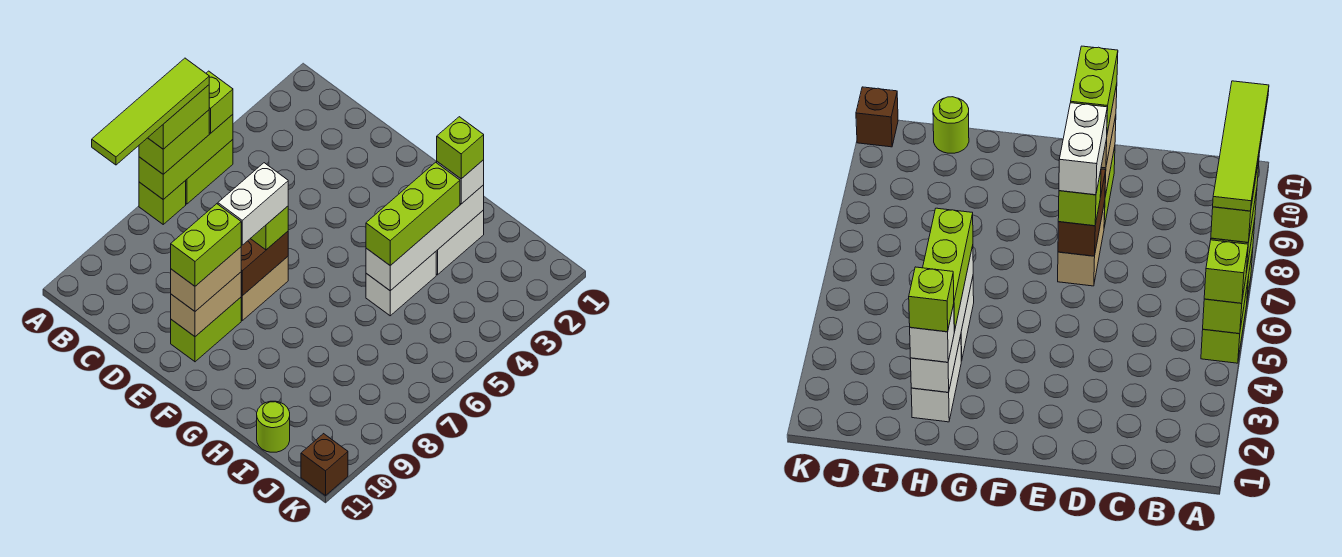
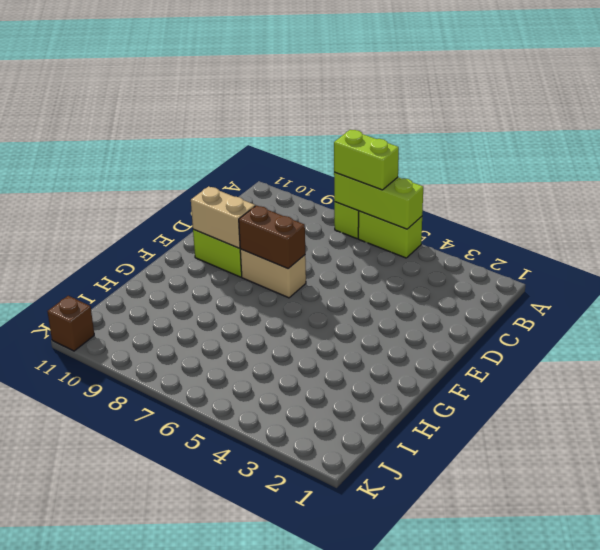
none -> white brick H2:H3 level 1
none -> white brick H4:H5 level 1
none -> lime round brick I11 level 1

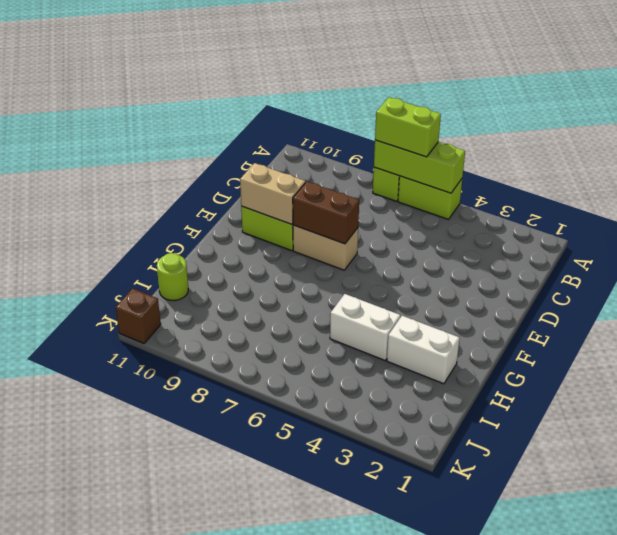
none -> white brick H2:H5 level 2
none -> lime brick A5 level 3
none -> lime brick E7 level 3

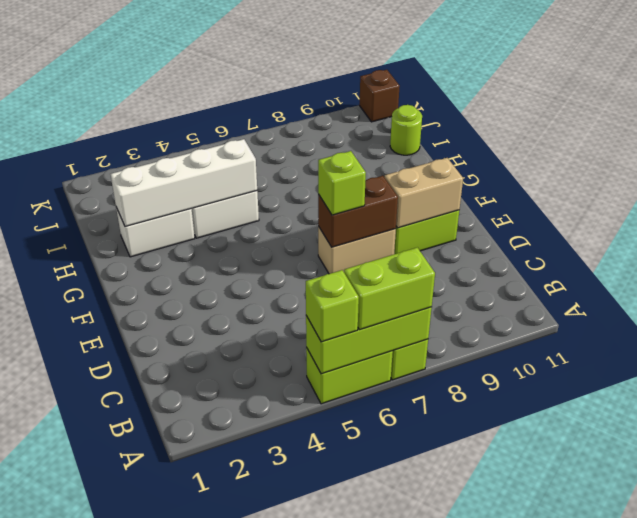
none -> tan brick E9:E10 level 3
none -> white brick H2 level 3
none -> lime brick H3:H5 level 3

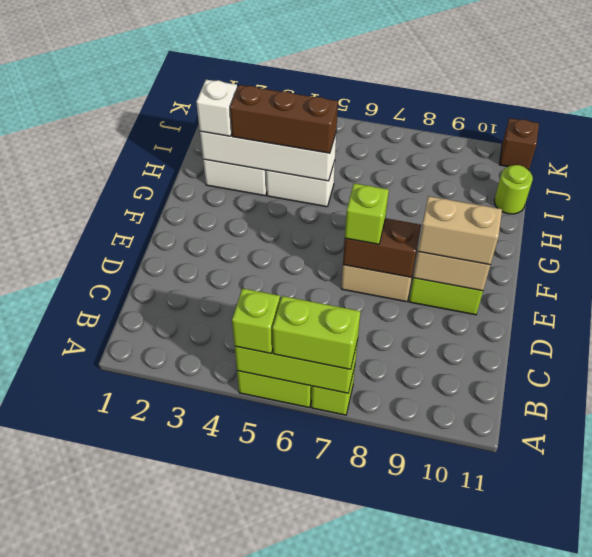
brown brick H3:H5 level 3 -> lime brick H3:H5 level 3
none -> lime brick A6:A7 level 4
none -> white brick E7:E8 level 4
none -> lime brick E9:E10 level 4

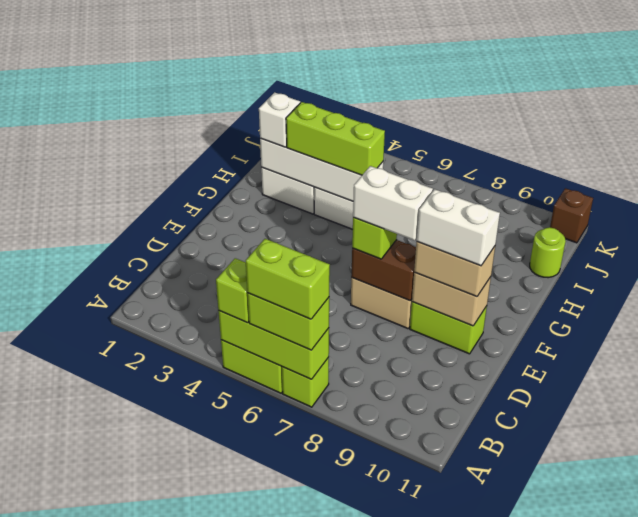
white brick E9:E10 level 4 -> lime brick E9:E10 level 4
none -> lime brick H2 level 4
none -> lime tile A6:A9 level 5

